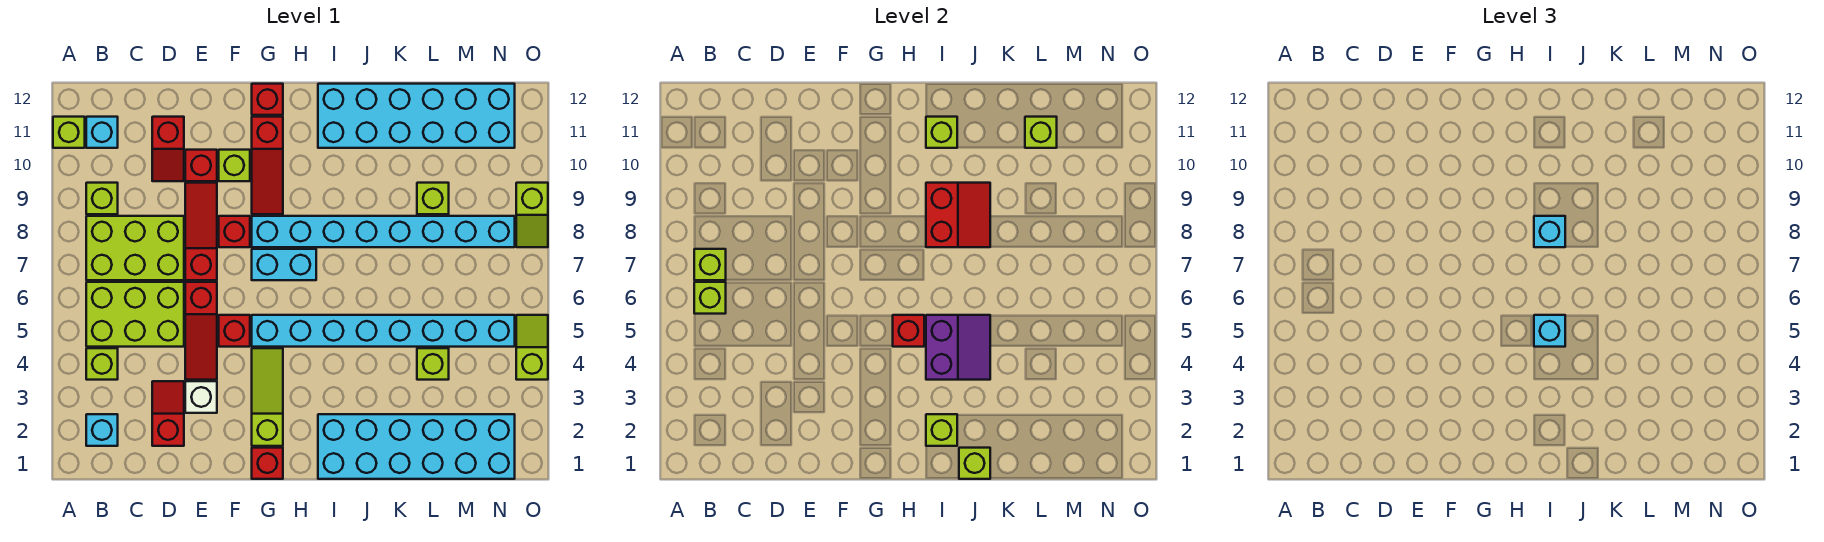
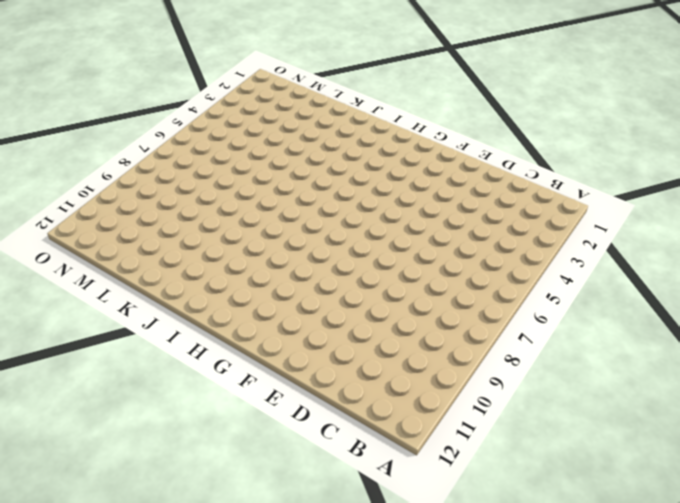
none -> lime brick A11 level 1
none -> cyan brick B2 level 1
none -> lime brick B4 level 1
none -> lime brick B5:D6 level 1

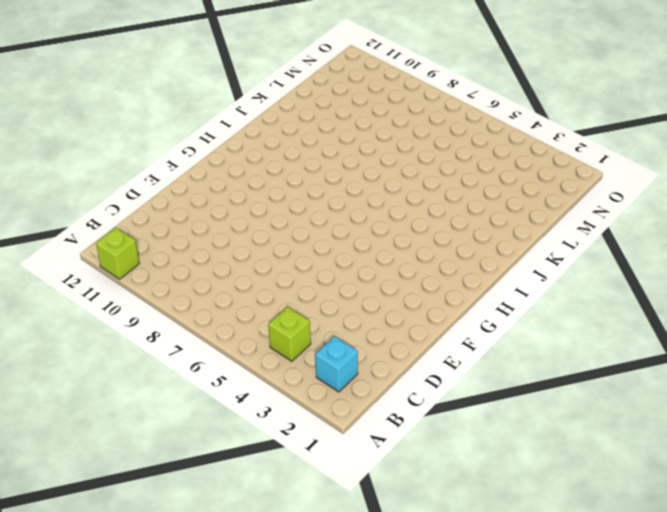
none -> lime brick B5:D6 level 1
none -> lime brick B7:D8 level 1
none -> lime brick B9 level 1
none -> cyan brick B11 level 1

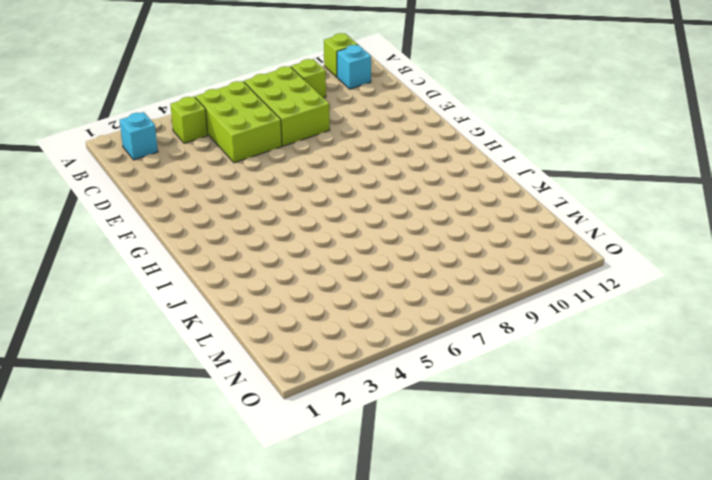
none -> red slope D2:D3 level 1 top 2
none -> red slope D10:D11 level 1 top 11
none -> white brick E3 level 1
none -> red slope E4:E6 level 1 top 6

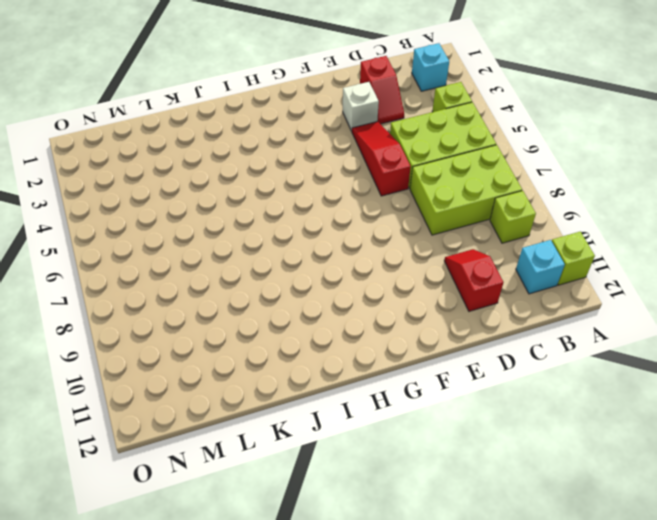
none -> red slope E7:E9 level 1 top 7
none -> red brick E10 level 1
none -> red brick F5 level 1
none -> red brick F8 level 1

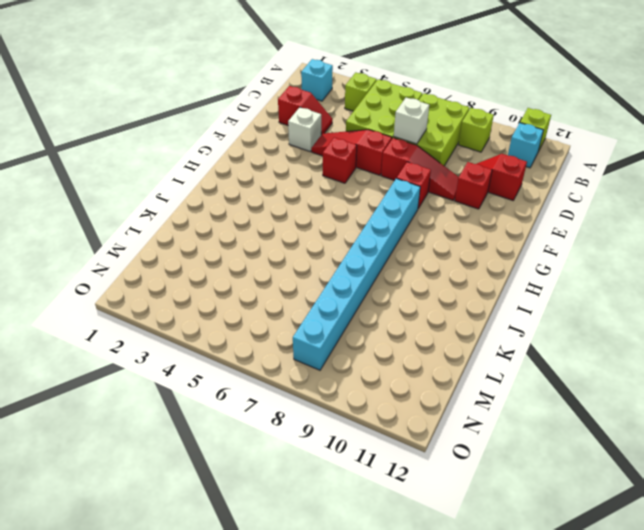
white brick D7 level 2 -> none
none -> lime brick F10 level 1
none -> red brick G1 level 1
none -> lime slope G2:G4 level 1 top 2
none -> cyan brick G5:N5 level 1

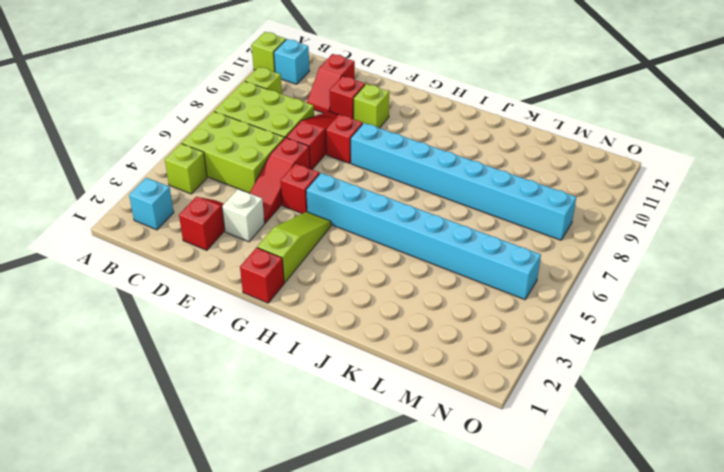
none -> cyan brick G7:H7 level 1
none -> red slope G9:G11 level 1 top 11
none -> red brick G12 level 1
none -> cyan brick I1:N2 level 1

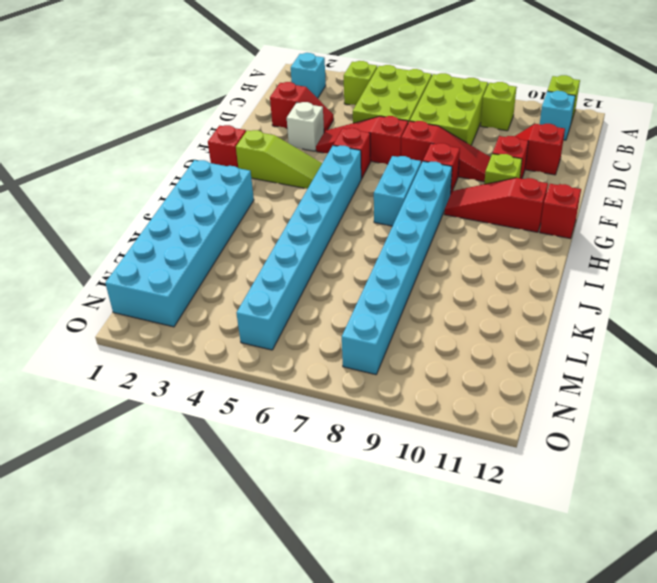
none -> cyan brick I11:N12 level 1
none -> lime brick L4 level 1
none -> lime brick L9 level 1
none -> lime slope O4:O5 level 1 top 4

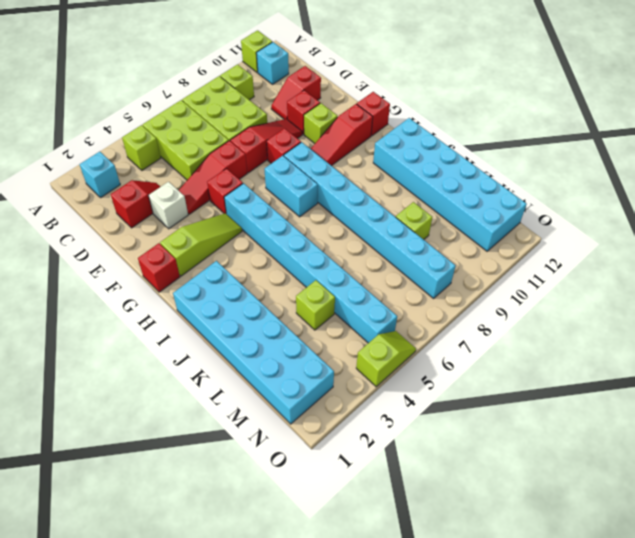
none -> lime slope O8:O9 level 1 top 9
none -> lime brick B6 level 2
none -> lime brick B7 level 2
none -> red brick H5 level 2

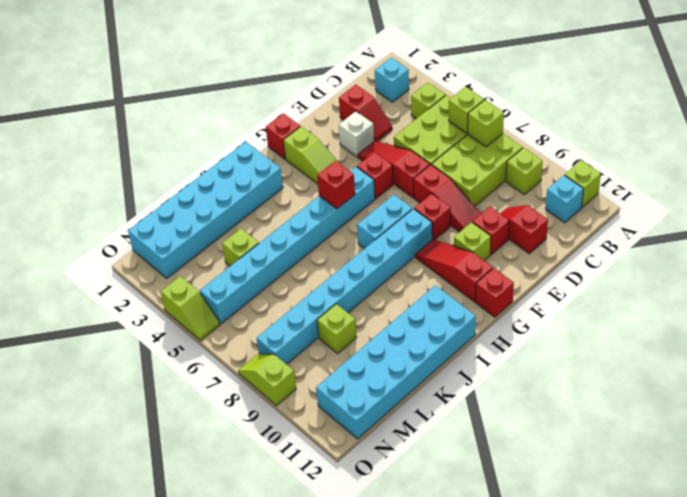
none -> lime brick I2 level 2
none -> purple slope I4:J5 level 2 top I
none -> red slope I8:J9 level 2 top I
none -> lime brick I11 level 2

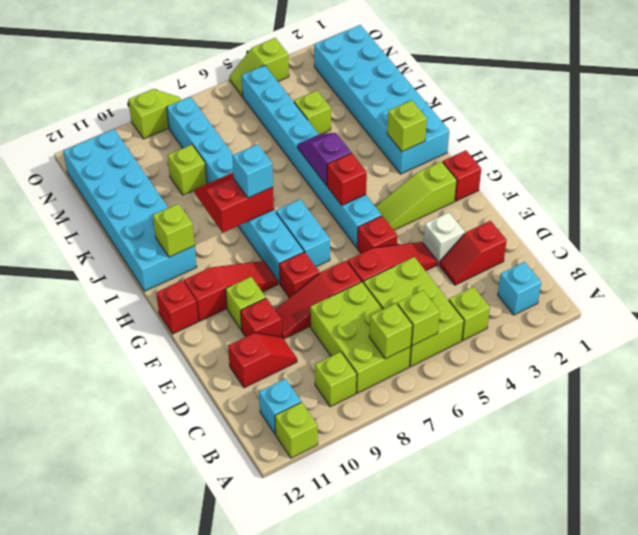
purple slope I5:J5 level 2 top I -> purple slope I4:J5 level 2 top I
none -> lime brick J1 level 2
none -> lime brick L11 level 2
none -> cyan brick I5 level 3

